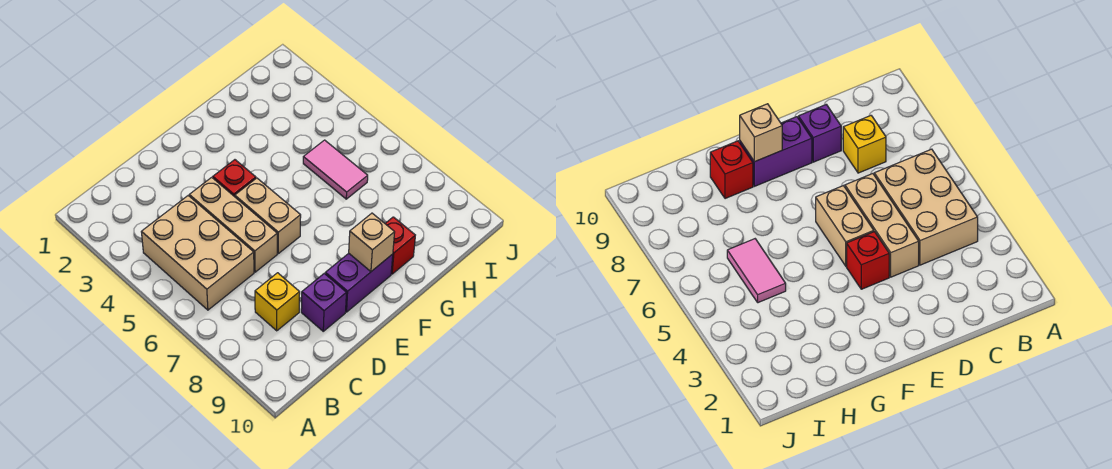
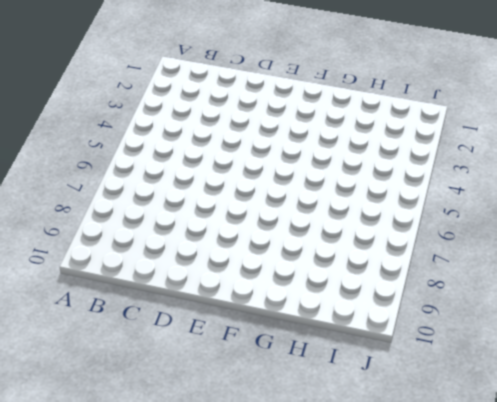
none -> tan brick B4:C6 level 1
none -> yellow brick C8 level 1

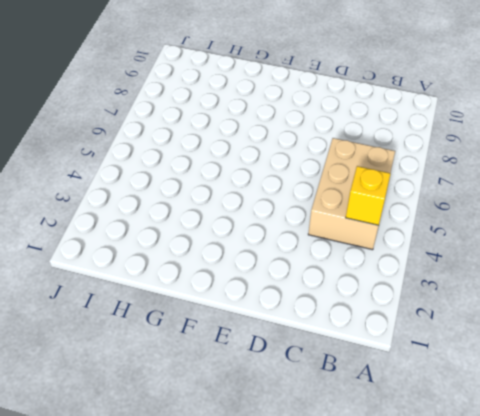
yellow brick B4 level 2 -> yellow brick C8 level 1
none -> tan brick D4:D6 level 1
none -> purple brick D9 level 1

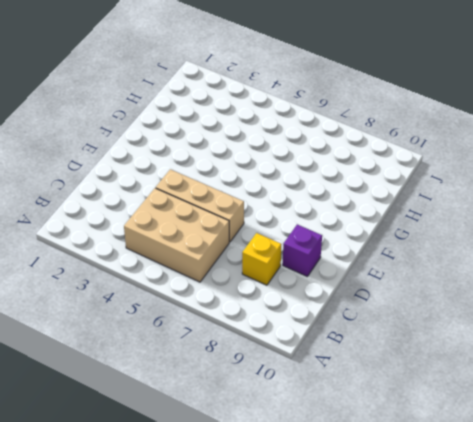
none -> red brick E4 level 1
none -> tan brick E5:E6 level 1

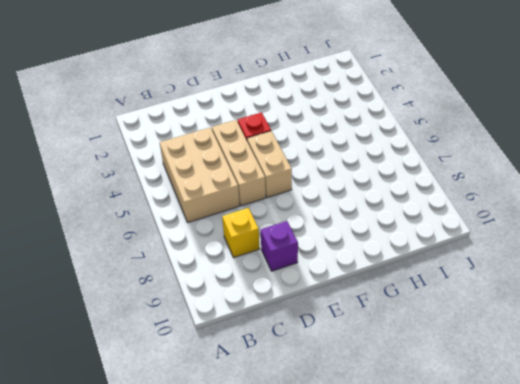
none -> purple brick E9:F9 level 1
none -> red brick G9 level 1

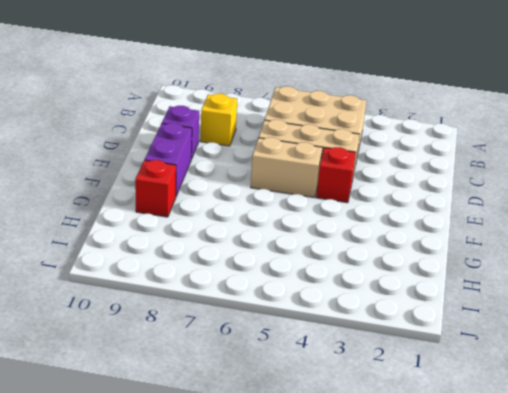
none -> pink tile H5:H6 level 1
none -> tan brick F9 level 2

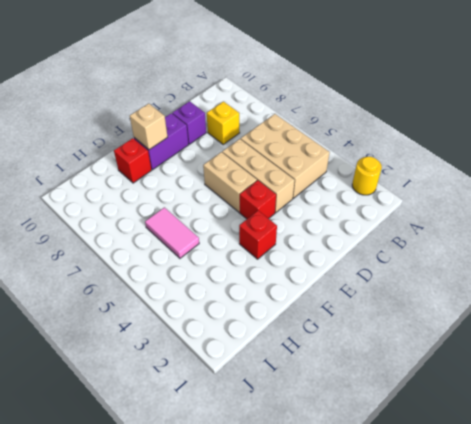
yellow round brick A2 level 1 -> none
red brick F3 level 1 -> none

